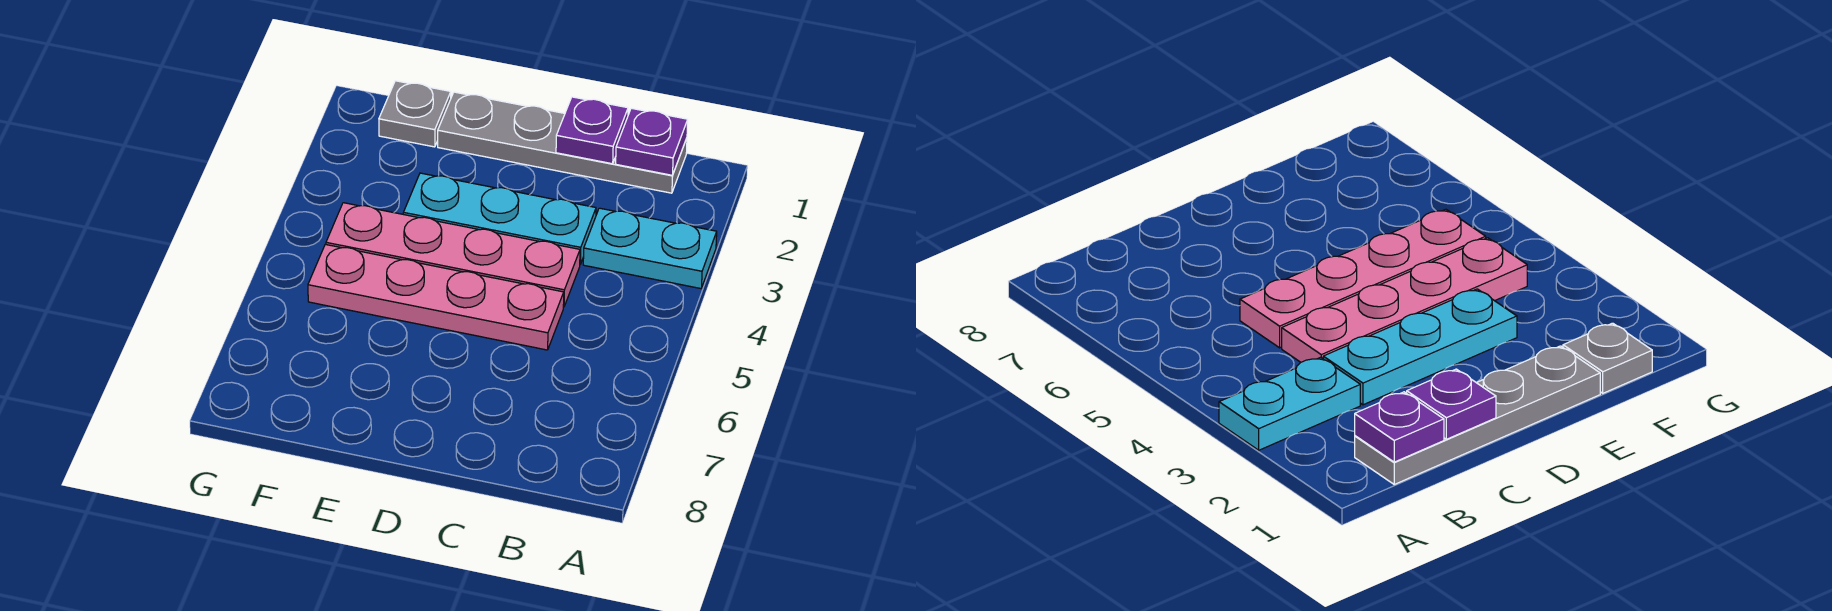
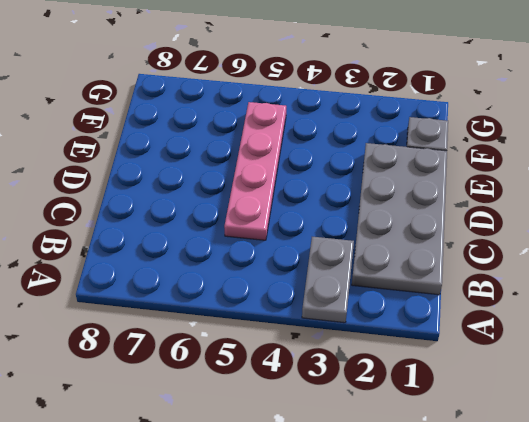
grey plate A3:B3 level 1 -> cyan plate A3:B3 level 1
grey plate B1:E2 level 1 -> grey plate B1:E1 level 1
none -> cyan plate C3:E3 level 1
none -> pink plate C4:F4 level 1

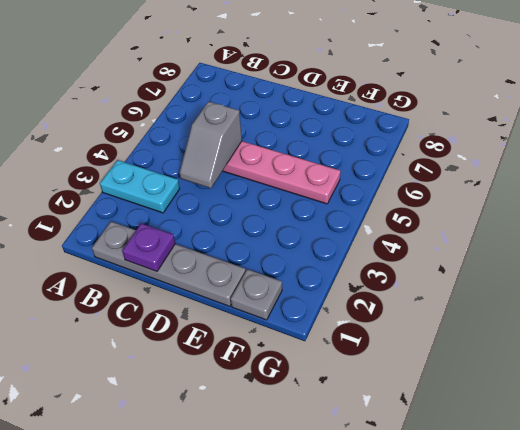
grey slope C4:C5 level 2 top 5 -> none
none -> cyan plate C3:E3 level 1
none -> pink plate C4:F4 level 1

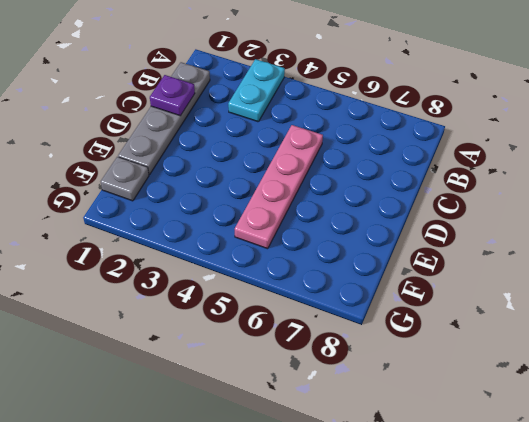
none -> cyan plate C3:E3 level 1
none -> pink plate C4:F4 level 1

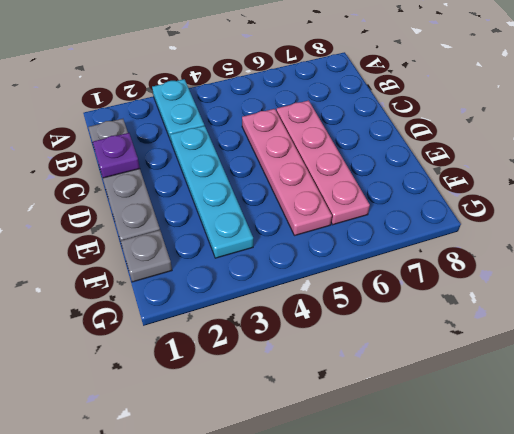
cyan plate C3:F3 level 1 -> cyan plate C3:E3 level 1
pink plate C6:F6 level 1 -> pink plate C4:F4 level 1
none -> purple plate B1 level 2

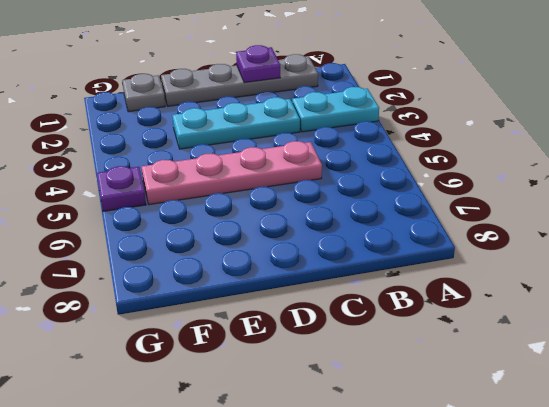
purple plate G5 level 1 -> purple plate B1 level 2
none -> pink plate C4:F4 level 1

